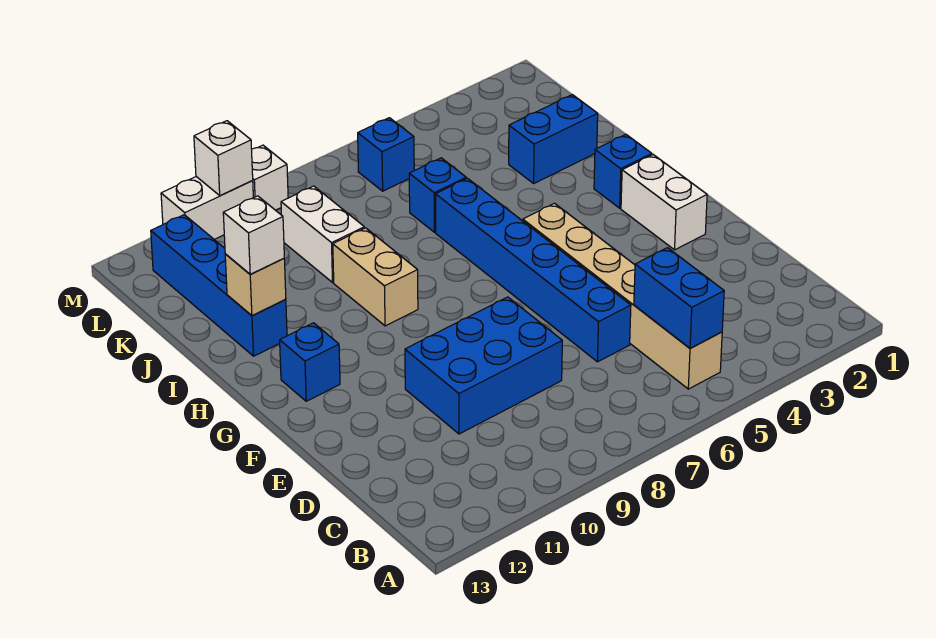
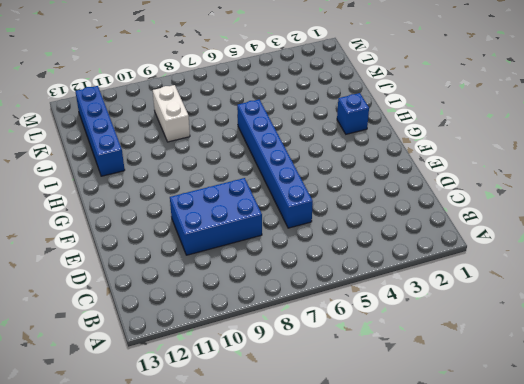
none -> tan brick B5:G5 level 1
none -> white brick F2:G2 level 1
none -> blue brick G12 level 1

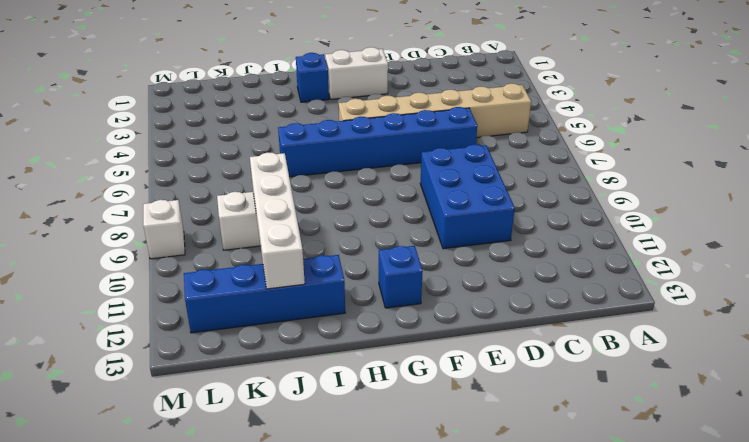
white brick J9:J12 level 2 -> none
none -> tan brick H9:I9 level 1
none -> blue brick J2:J3 level 1
none -> blue brick J6 level 1

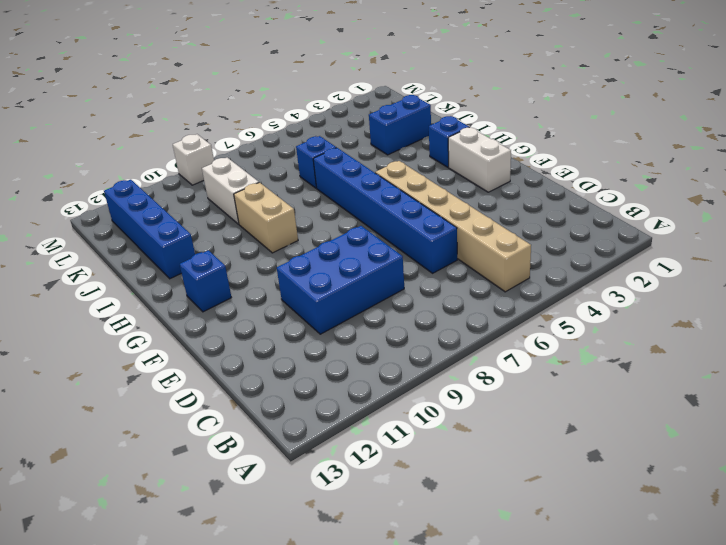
none -> blue brick L6 level 1
none -> white brick M10:M11 level 1
none -> blue brick B5:C5 level 2

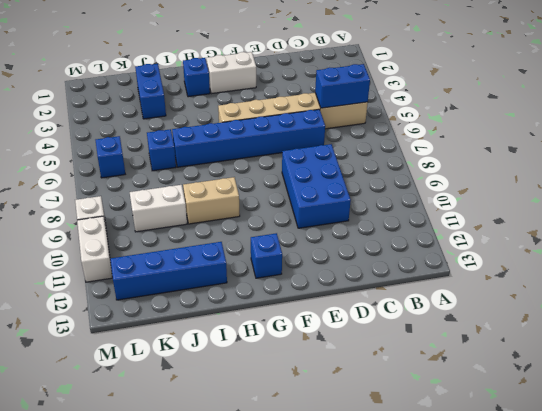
none -> tan brick I12 level 2
none -> white brick M10 level 2
none -> white brick I12 level 3

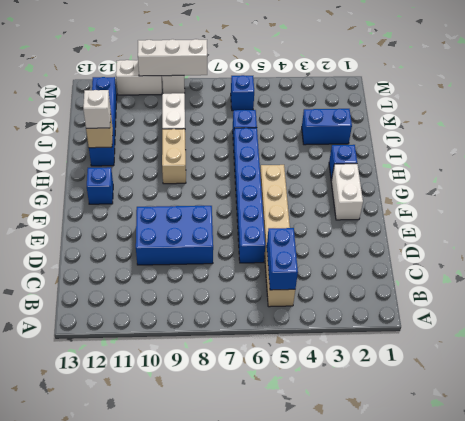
white brick M8:M10 level 2 -> white brick M10 level 2

